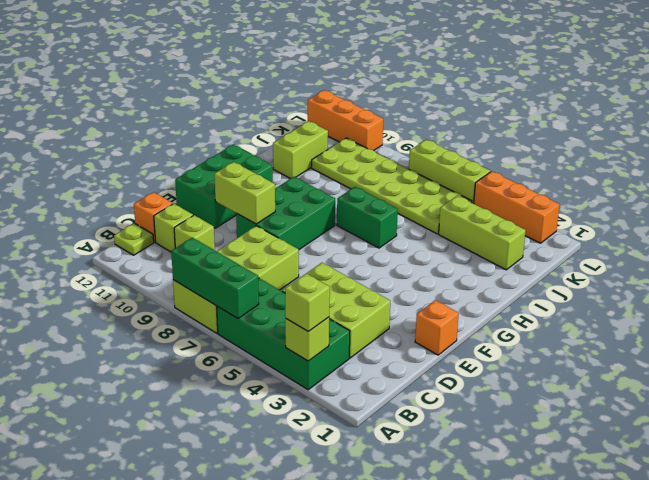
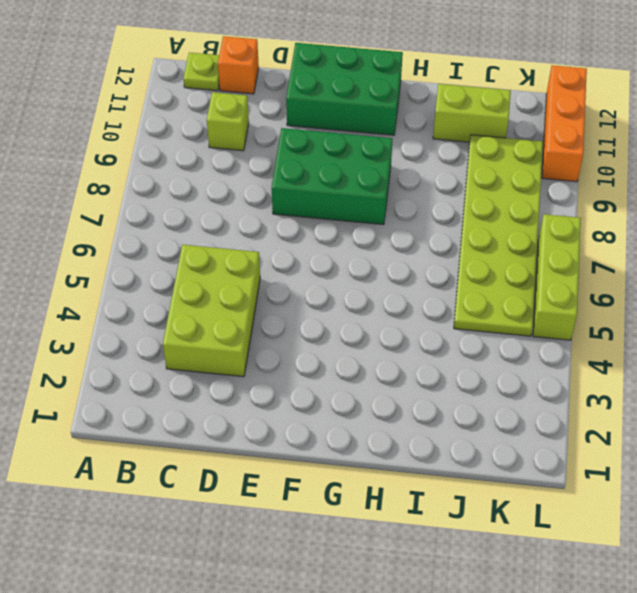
none -> green brick A3:B6 level 1
none -> lime brick A7:D8 level 1
none -> lime brick C11 level 1

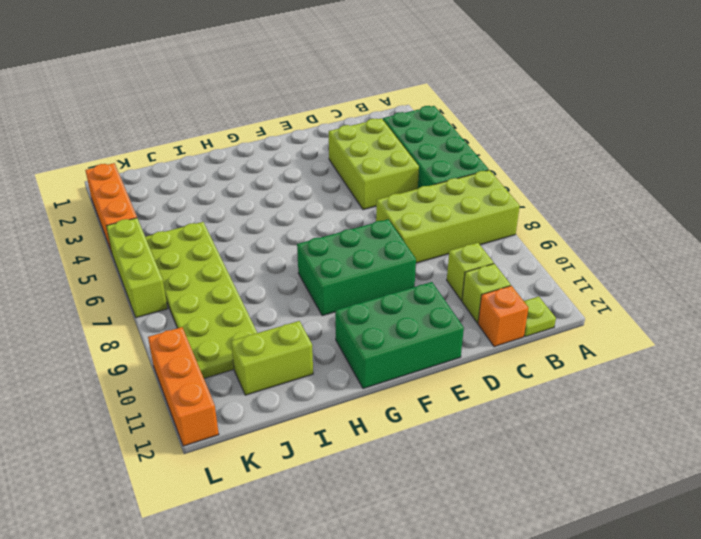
none -> orange brick E1 level 1
none -> green brick H6:H7 level 1
none -> lime brick J2:J4 level 1

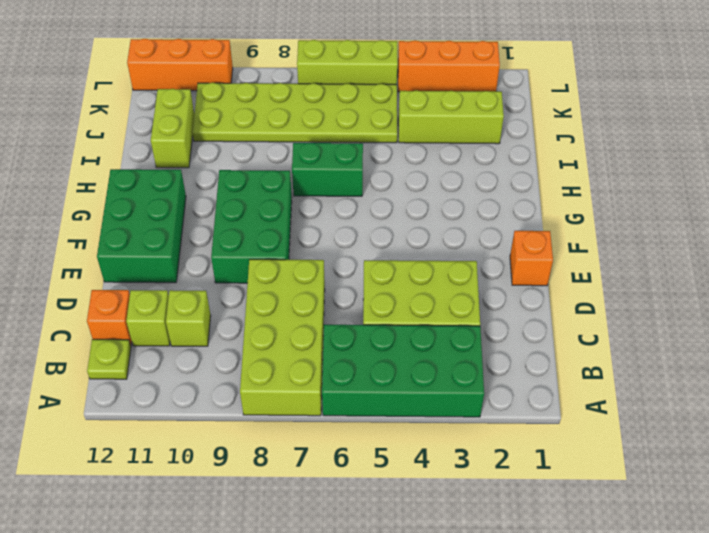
none -> lime brick A3 level 2
none -> green brick A6:A8 level 2
none -> lime brick E9:E10 level 2

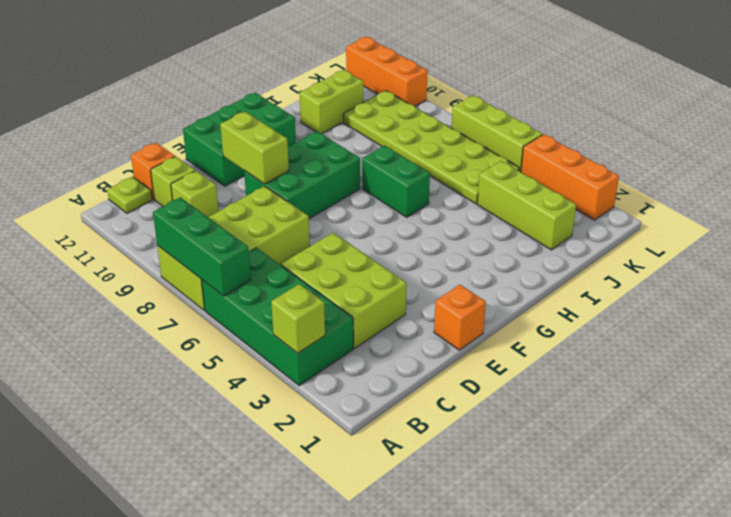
none -> lime brick A3 level 3

